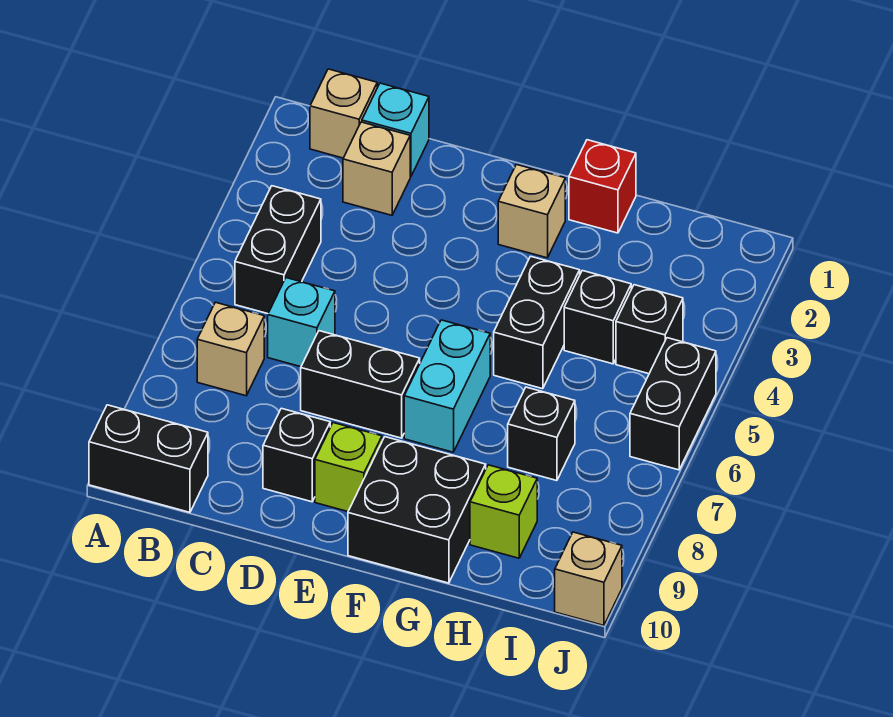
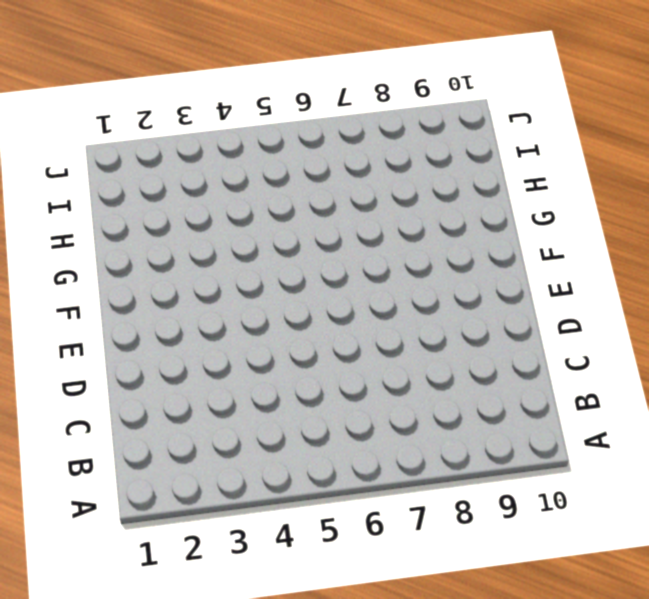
none -> black brick A10:B10 level 1
none -> tan brick B1 level 1
none -> black brick B4:B5 level 1

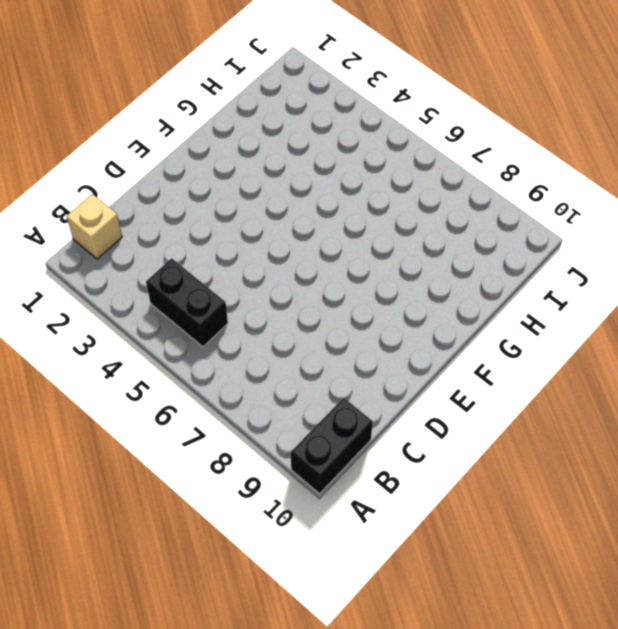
none -> tan brick B7 level 1
none -> cyan brick C1 level 1
none -> tan brick C2 level 1

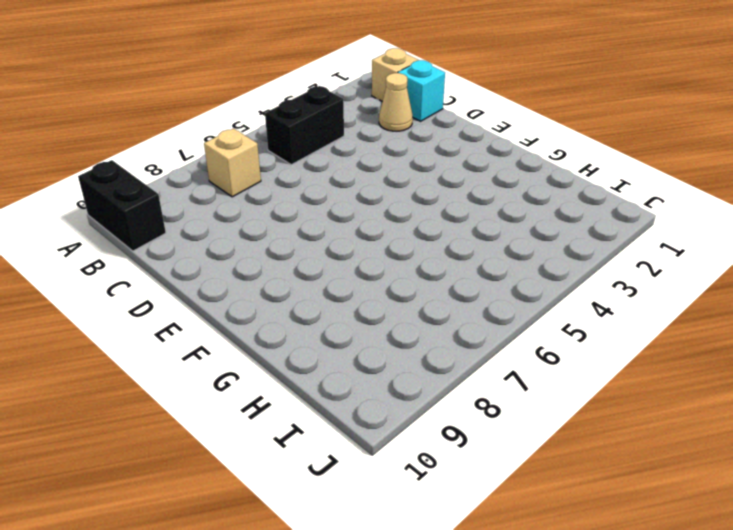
tan cone C2 level 1 -> tan brick C2 level 1
none -> cyan brick C6 level 1
none -> black brick D7:E7 level 1
none -> black brick D9 level 1

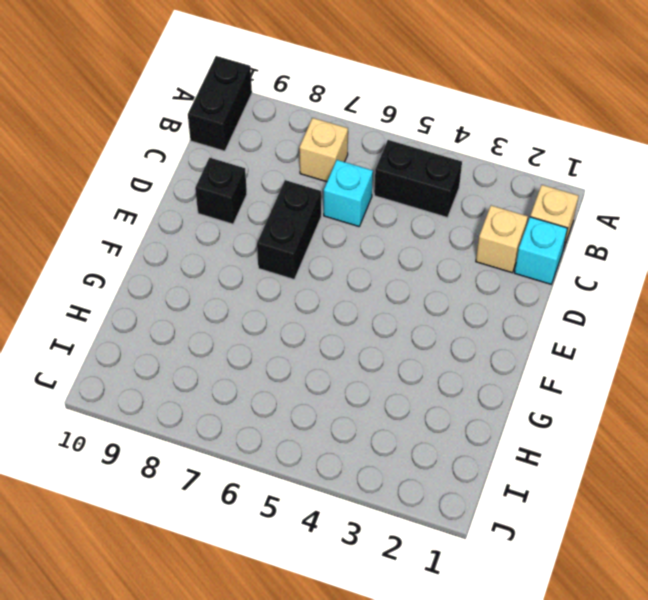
none -> lime brick E9 level 1
none -> tan brick F2 level 1
none -> cyan brick F6:F7 level 1

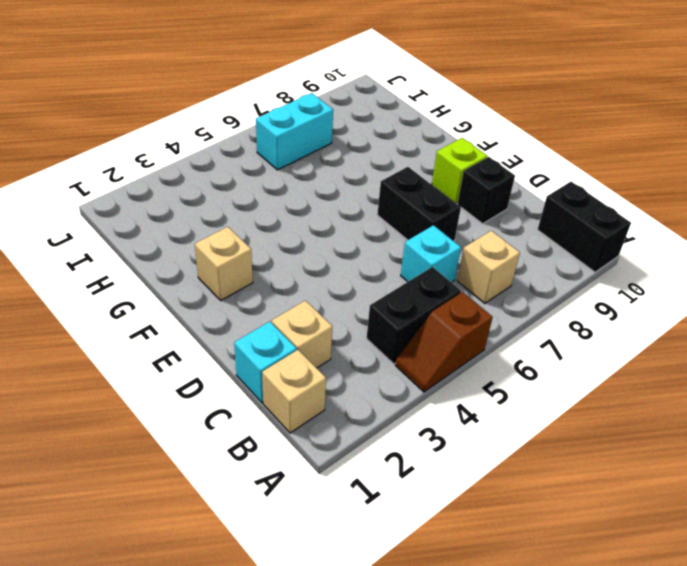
brown slope A4:A5 level 1 top 5 -> none
cyan brick I6:I7 level 1 -> cyan brick F6:F7 level 1
none -> black brick F9:G10 level 1
none -> red brick G1 level 1
none -> black brick G4:G5 level 1

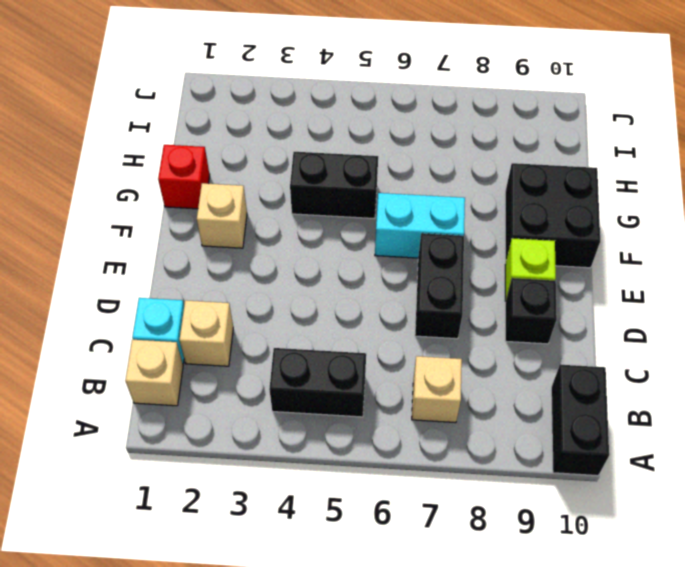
none -> cyan brick C6 level 1
none -> black brick H4 level 1
none -> black brick H7 level 1

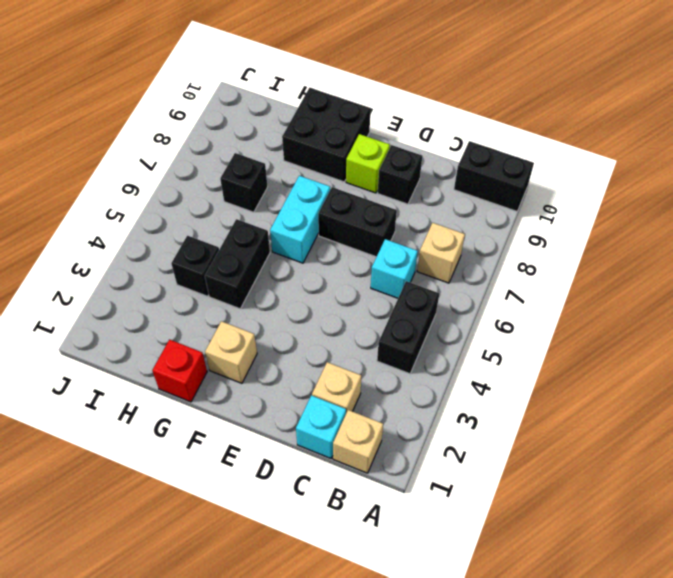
none -> lime brick H9 level 1
none -> black brick I4 level 1
none -> black brick J5:J6 level 1

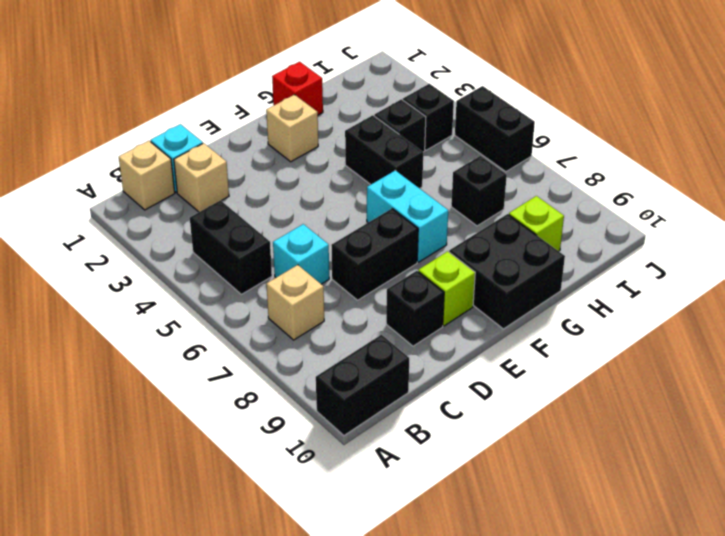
none -> tan brick J10 level 1

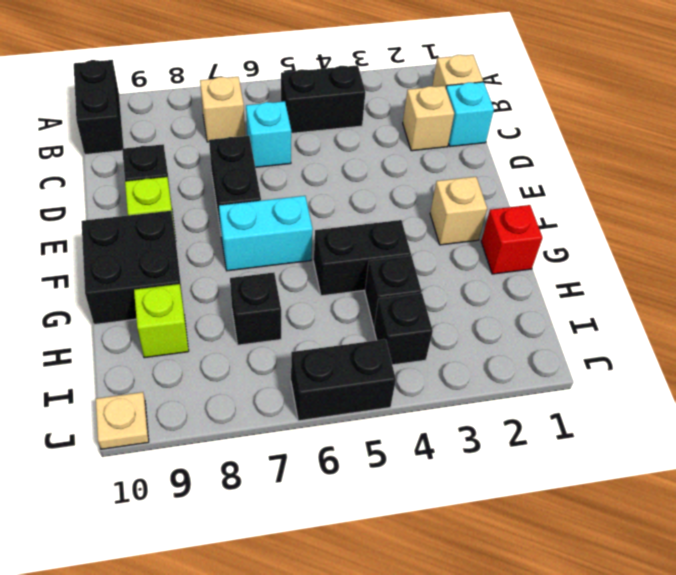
tan plate J10 level 1 -> tan brick J10 level 1

